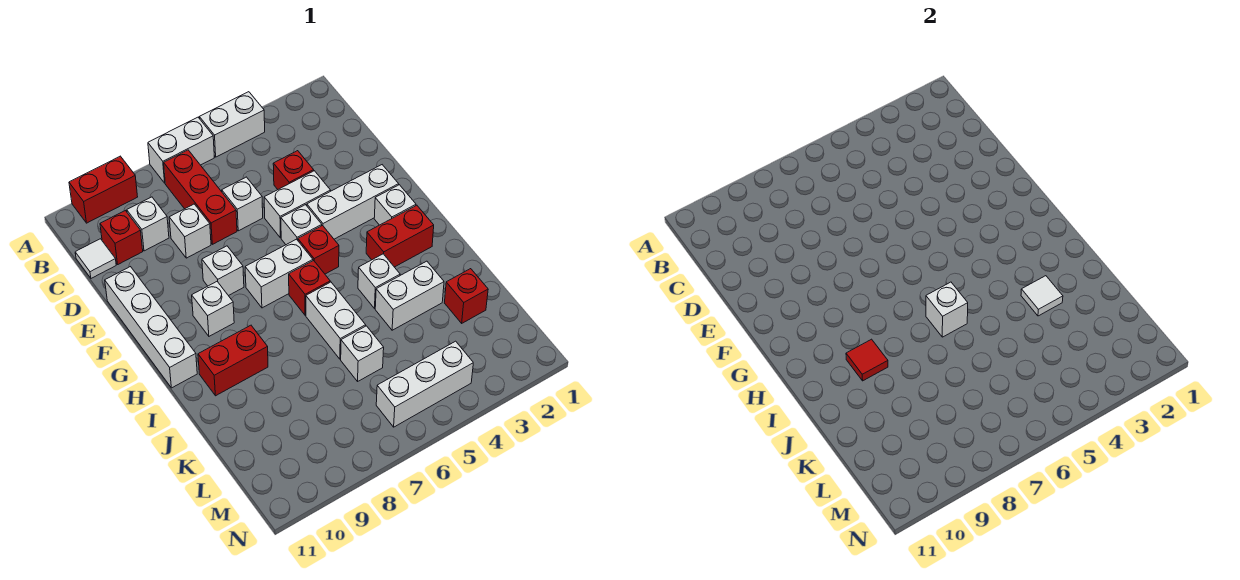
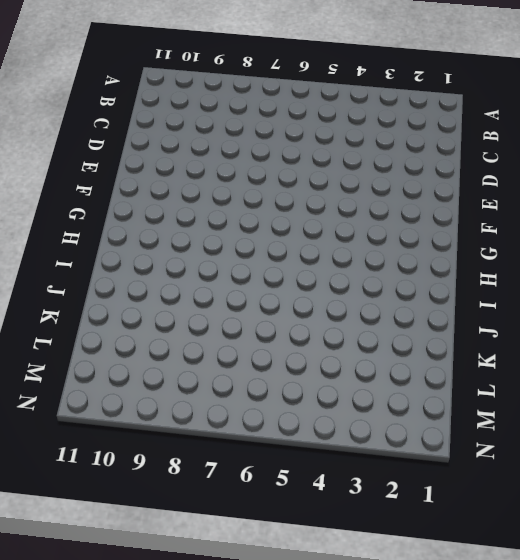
none -> white brick A4:A5 level 1
none -> white brick A6:A7 level 1
none -> red brick A9:A10 level 1
none -> red brick B7:D7 level 1

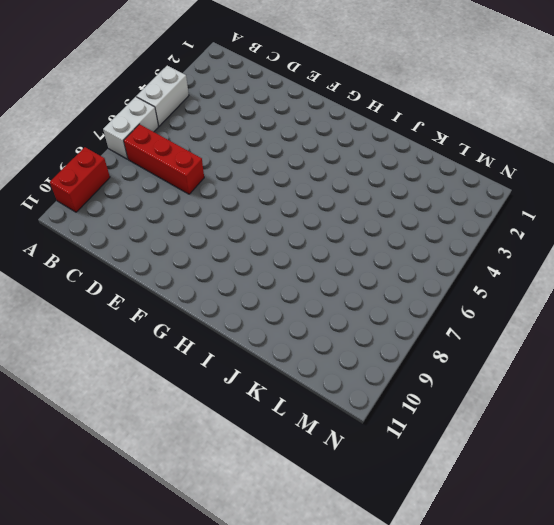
none -> white brick C9 level 1
none -> red brick C10 level 1
none -> white tile C11 level 1
none -> red brick D4 level 1

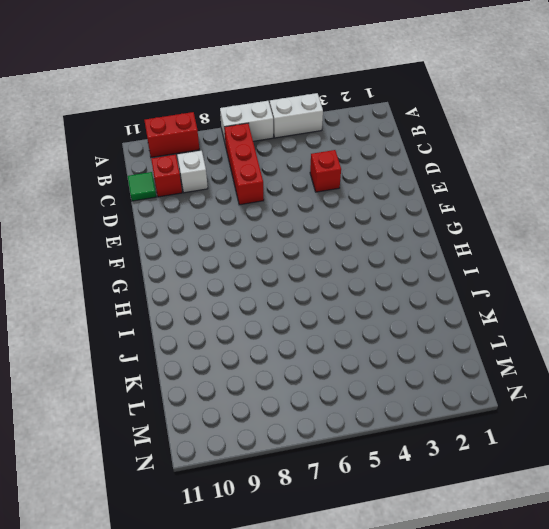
green tile C11 level 1 -> white tile C11 level 1
none -> white brick D6 level 1
none -> white brick D8 level 1
none -> white brick E4:E5 level 1
none -> white brick E11:H11 level 1

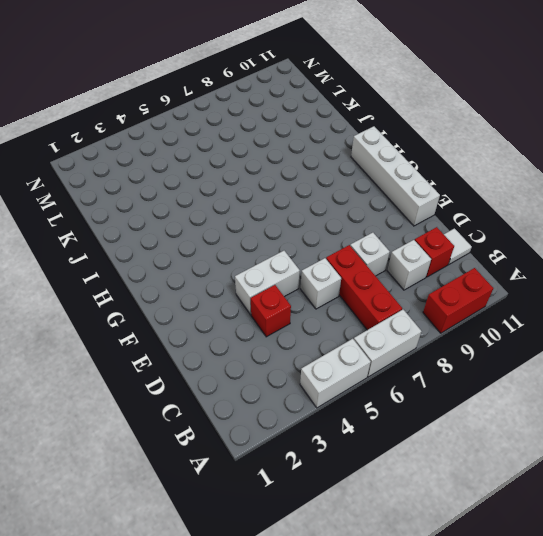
none -> white brick F2:F4 level 1
none -> white brick F5 level 1
none -> white brick F8 level 1
none -> white brick G2 level 1

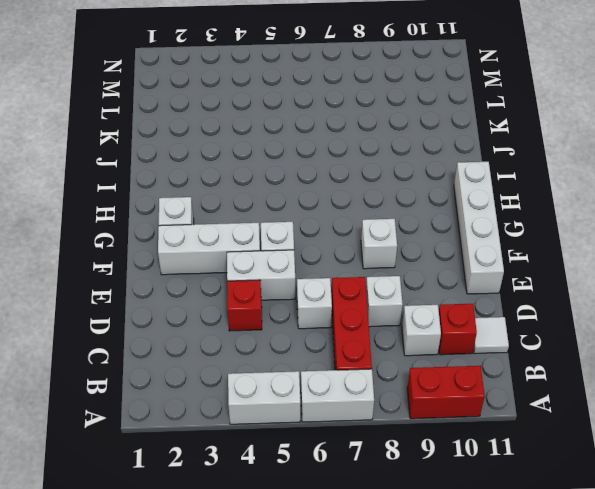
none -> red brick G5 level 1
none -> white brick G6:G7 level 1
none -> white brick G9 level 1
none -> red brick H2:H3 level 1

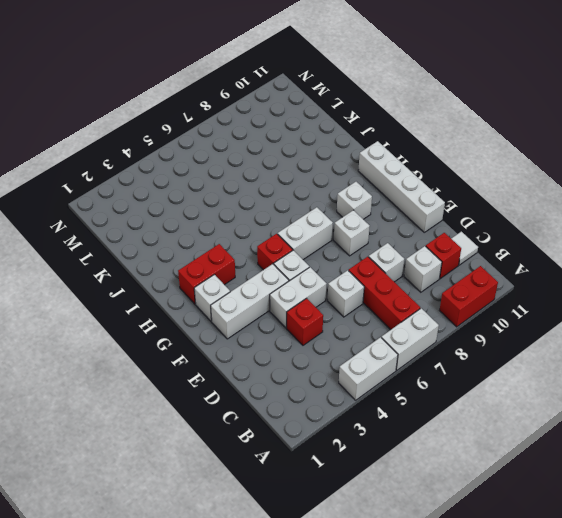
none -> red brick H6 level 1
none -> white brick I4 level 1
none -> white brick I6:J6 level 1
none -> red brick I9:I10 level 1

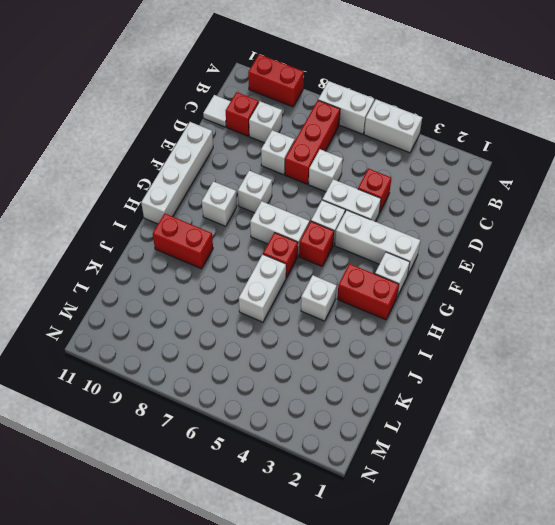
none -> white brick J3:J4 level 1
none -> red brick K2 level 1
none -> white brick K6 level 1
none -> white brick M4:M6 level 1

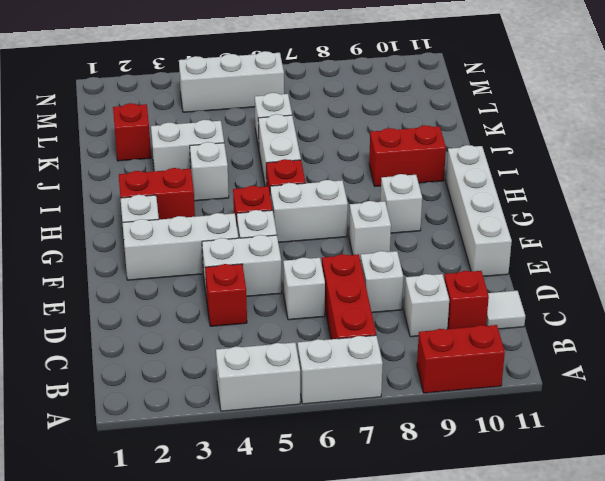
none -> white brick I6 level 2
none -> red tile I9 level 2
none -> white tile J3 level 2

